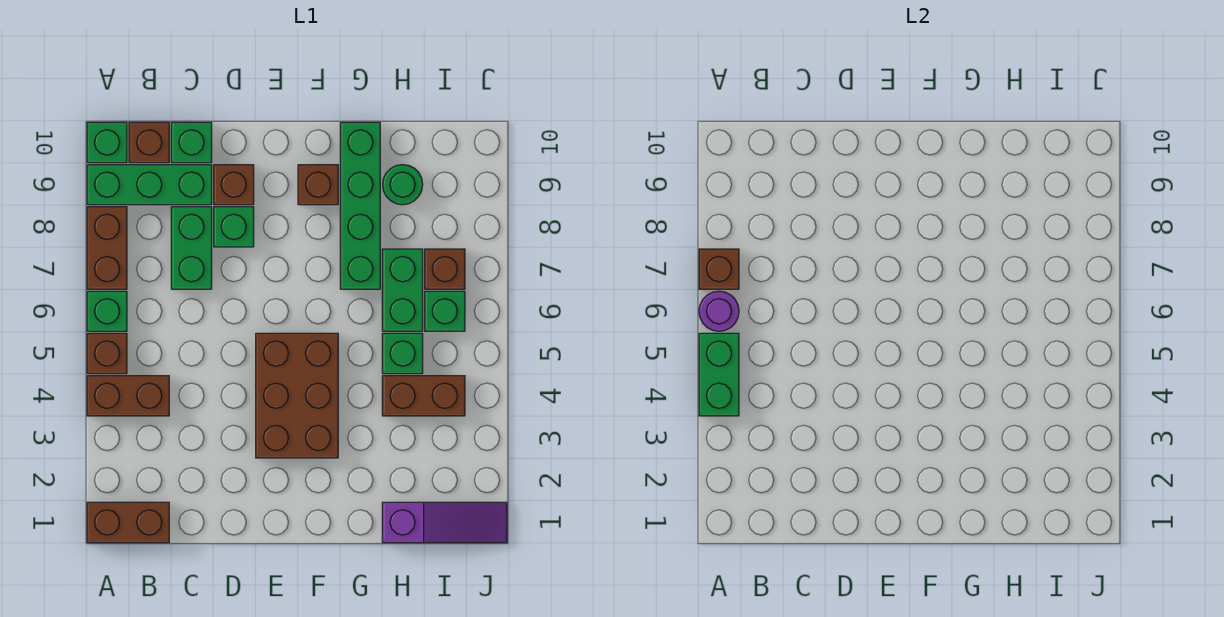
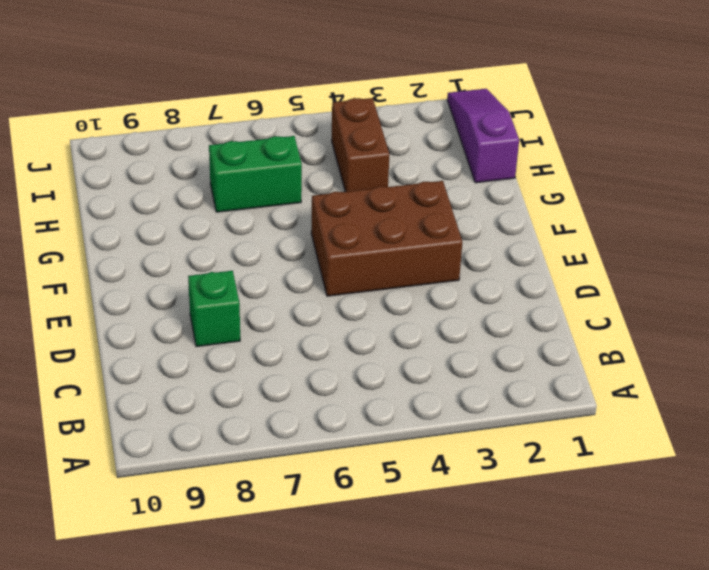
none -> brown brick A1:B1 level 1
none -> brown brick A4:B4 level 1
none -> brown brick A5 level 1

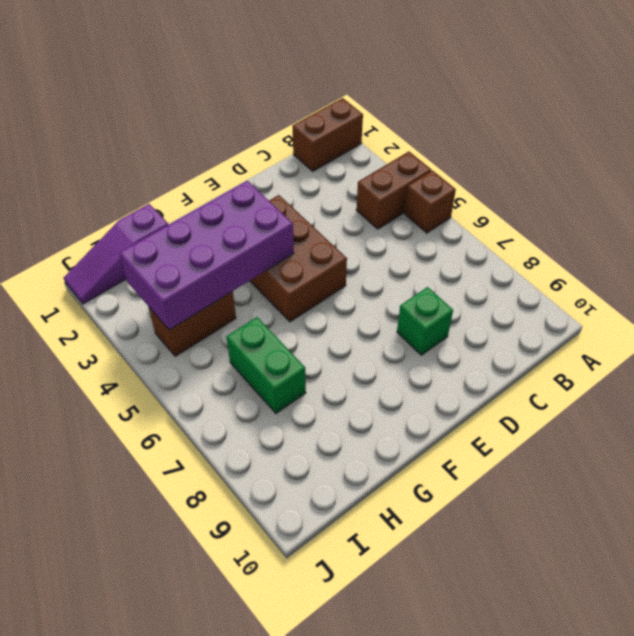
purple brick F3:I4 level 2 -> none
none -> green brick A6 level 1
none -> brown brick A7:A8 level 1
none -> green brick A9:C9 level 1

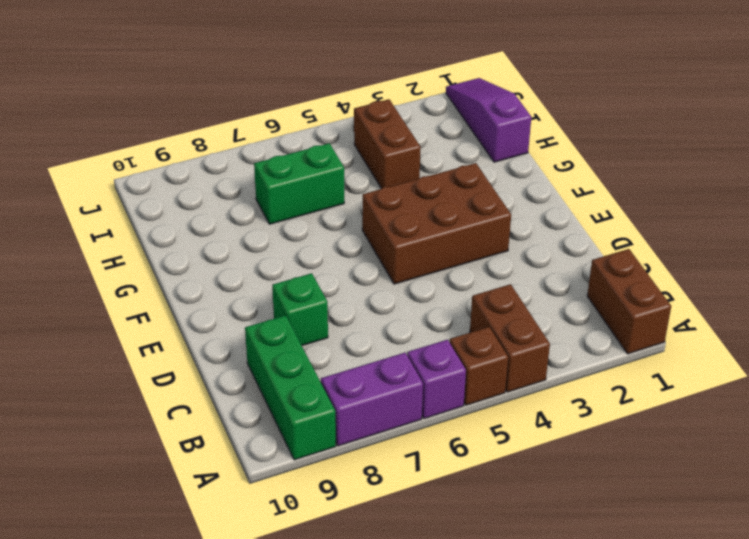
purple brick A6 level 1 -> green brick A6 level 1
purple brick A7:A8 level 1 -> brown brick A7:A8 level 1
none -> green brick A10 level 1
none -> brown brick B10 level 1
none -> green brick C7:C8 level 1

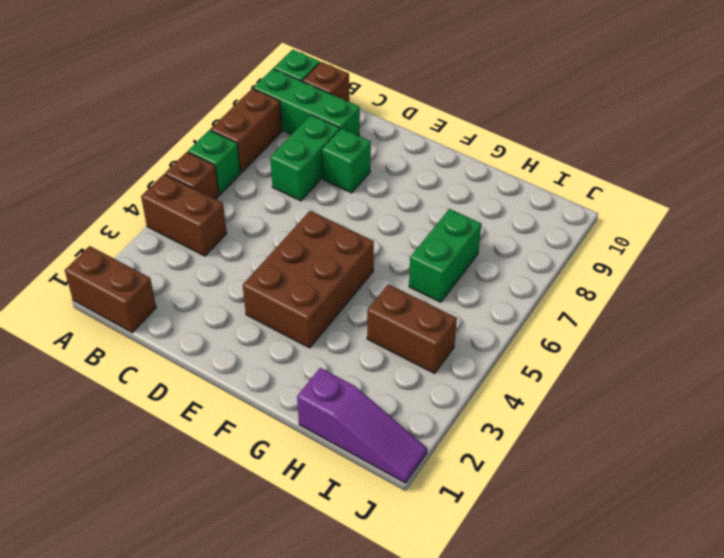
none -> green brick C10 level 1
none -> brown brick D9 level 1
none -> brown brick F9 level 1

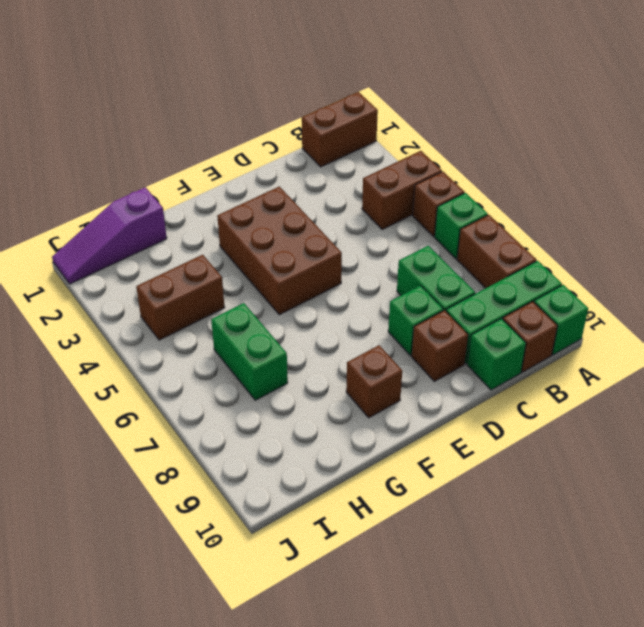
none -> green brick G7:G10 level 1
none -> green brick H5 level 1
none -> green round brick H9 level 1

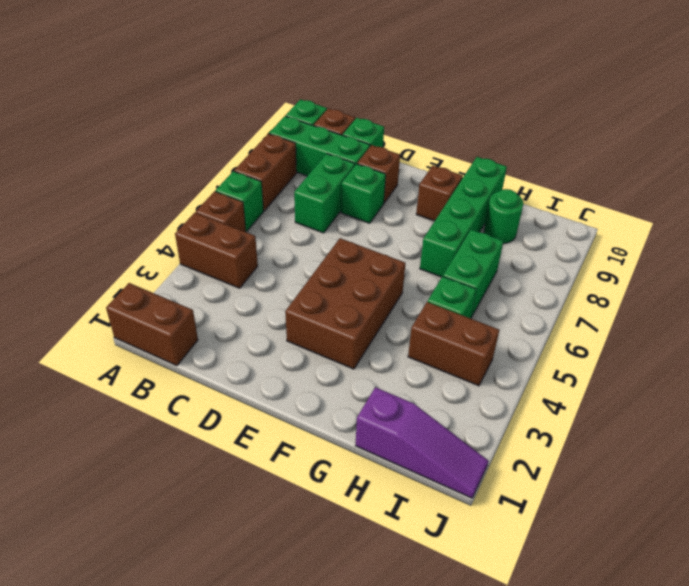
none -> green brick I6 level 1
none -> brown brick I7 level 1
none -> green brick A4:A5 level 2

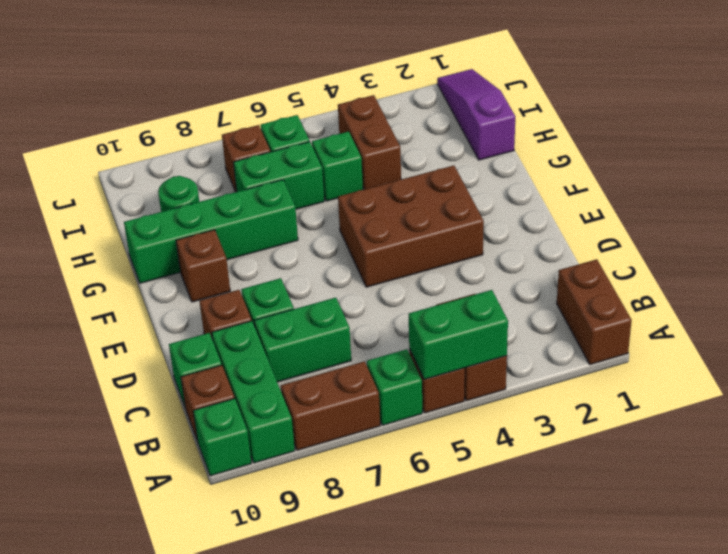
none -> purple round brick A6 level 2
none -> brown brick A7 level 2

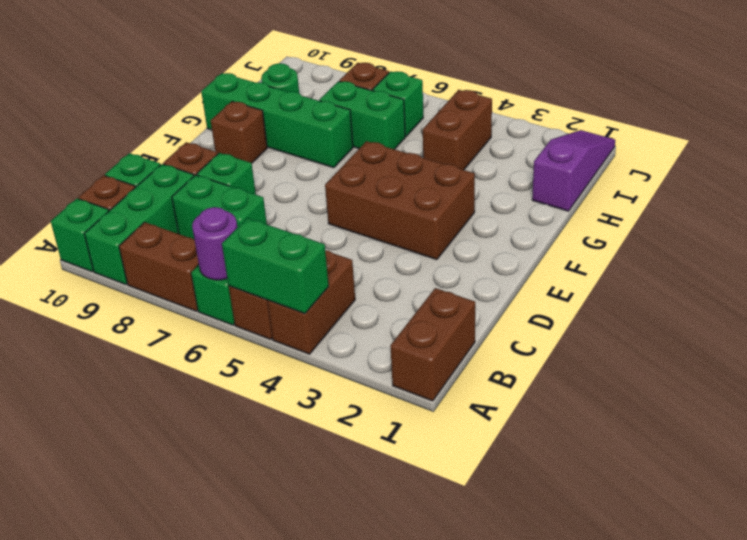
none -> green brick H5 level 1
none -> brown brick A7 level 2

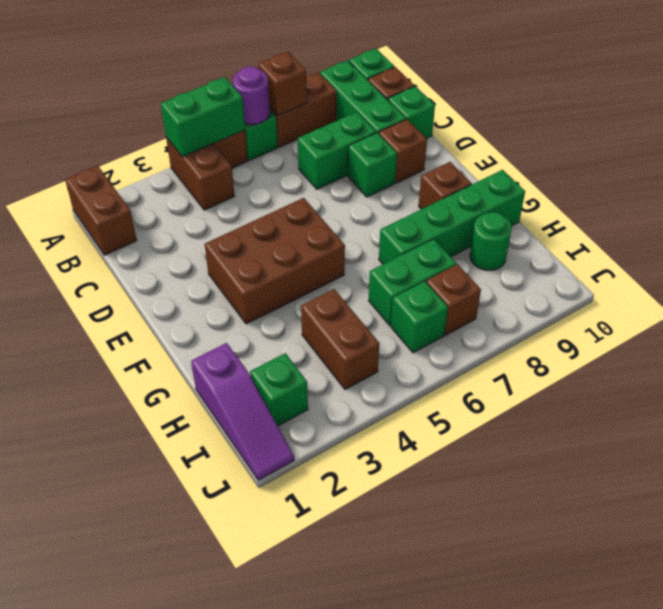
green brick I2 level 1 -> green brick H5 level 1

